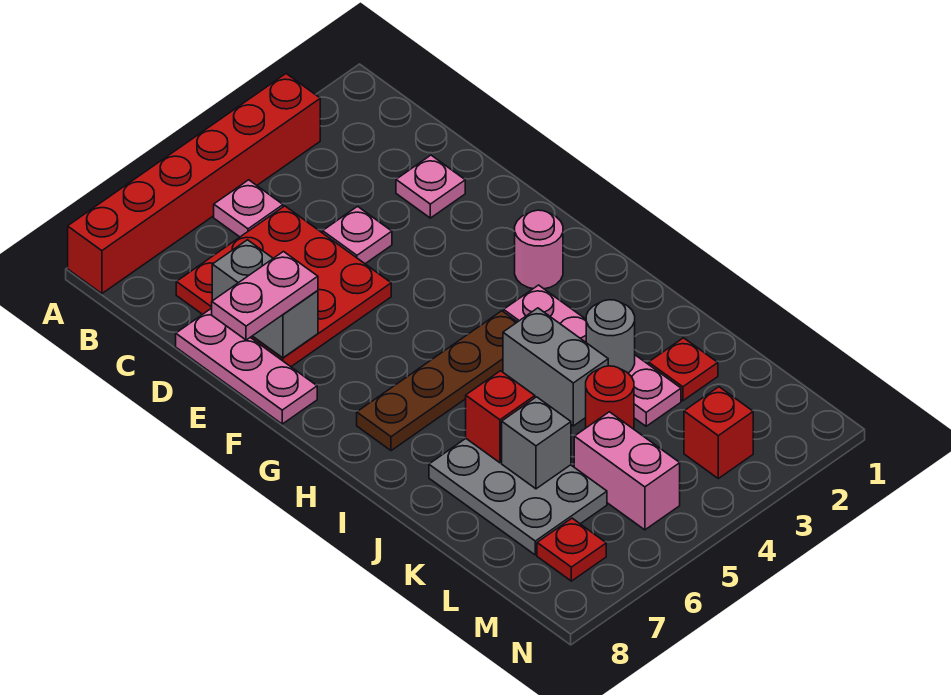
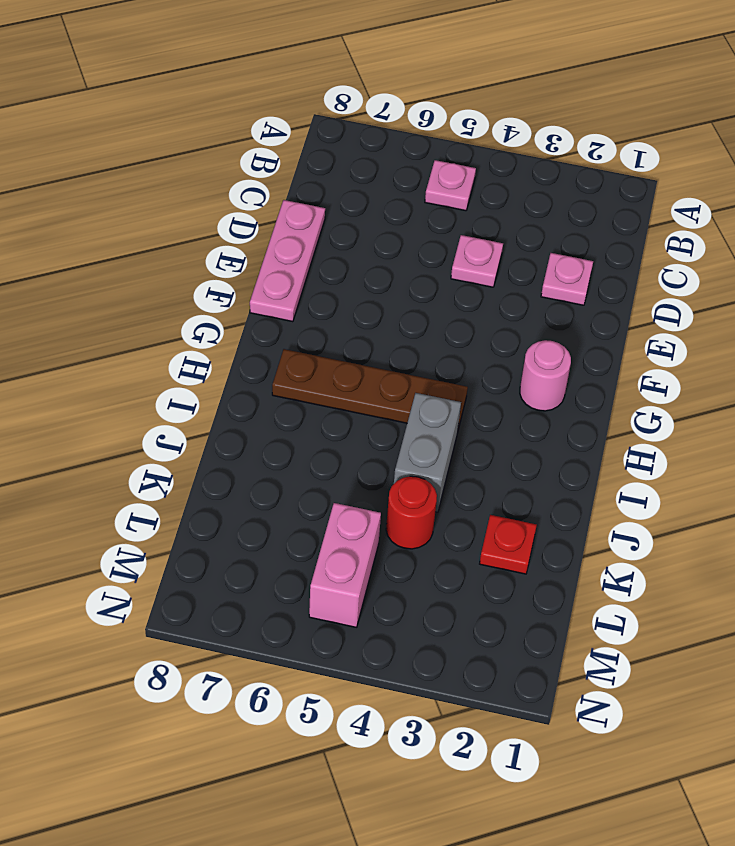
none -> red brick A3:A8 level 1
none -> red plate C5:E7 level 1
none -> pink plate H3:K3 level 1

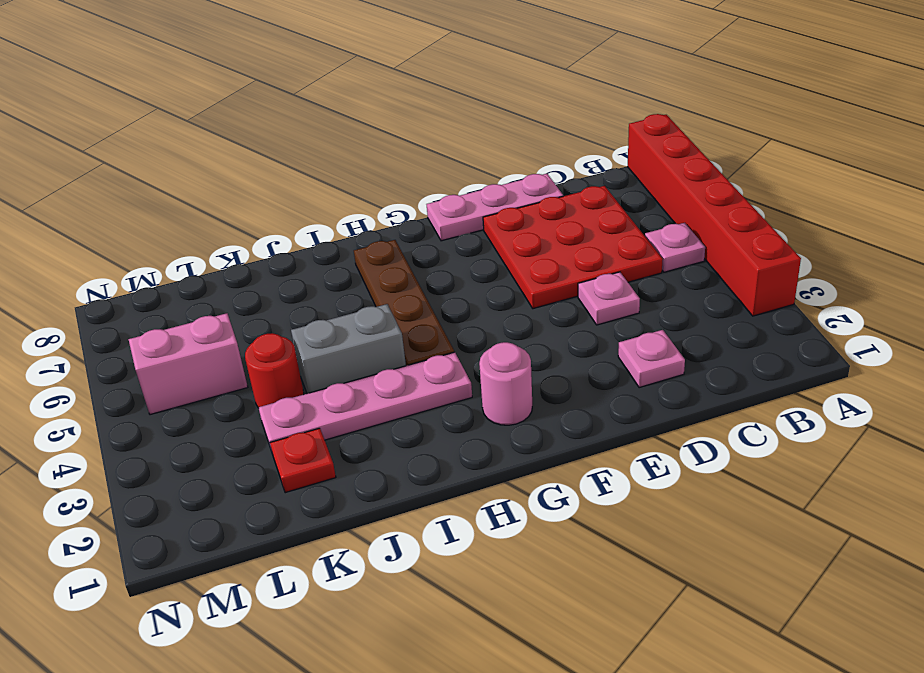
none -> grey plate J6:L7 level 1
none -> red brick M3 level 1
none -> red plate M7 level 1

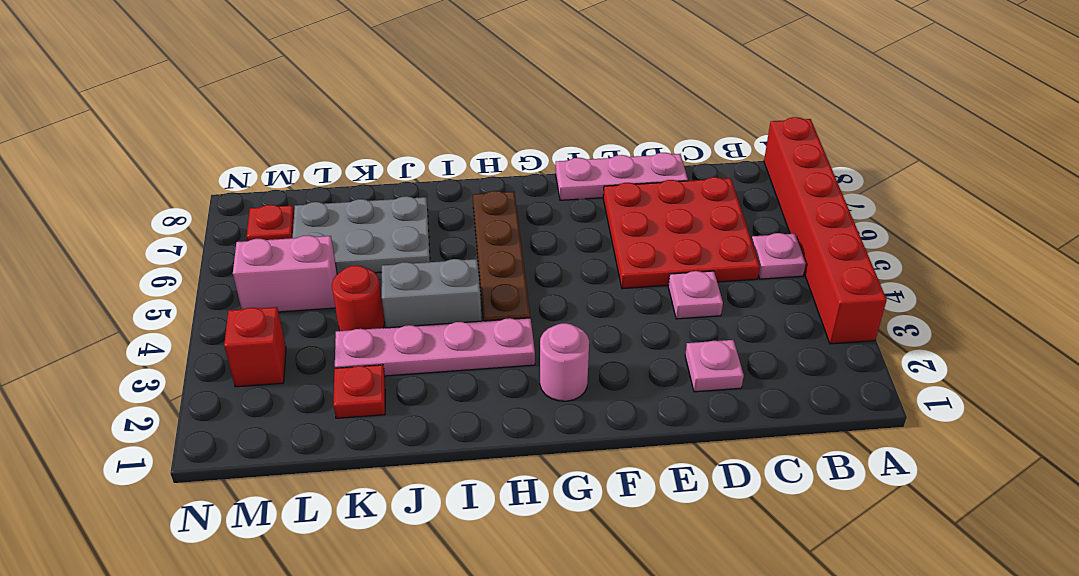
none -> grey brick D7:E7 level 2
none -> grey round brick J3 level 2
none -> red brick J6 level 2

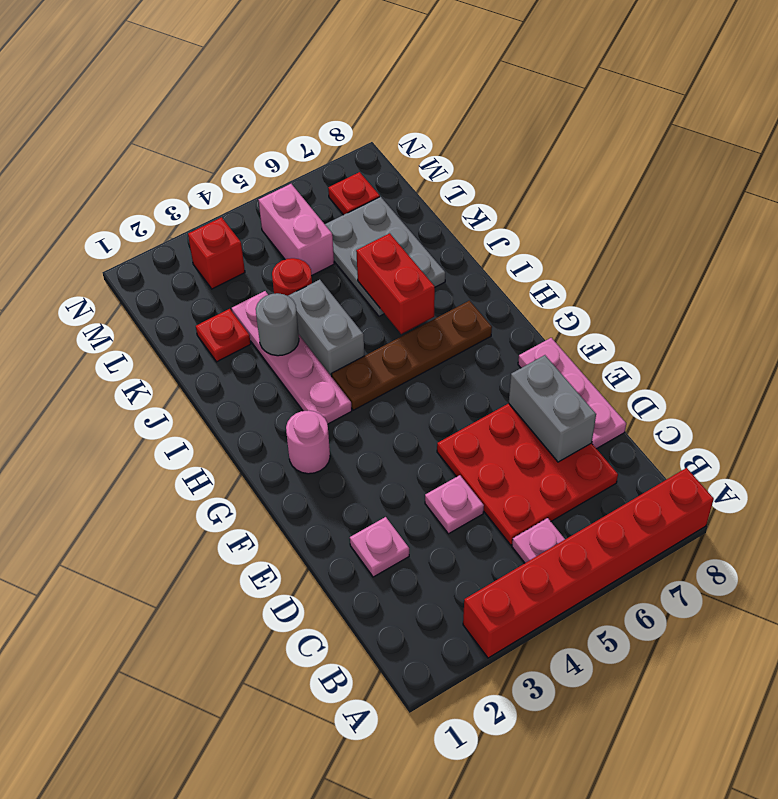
red brick I6:J6 level 2 -> red brick J6 level 2
none -> grey brick K6 level 2
none -> pink plate E7:E8 level 3

